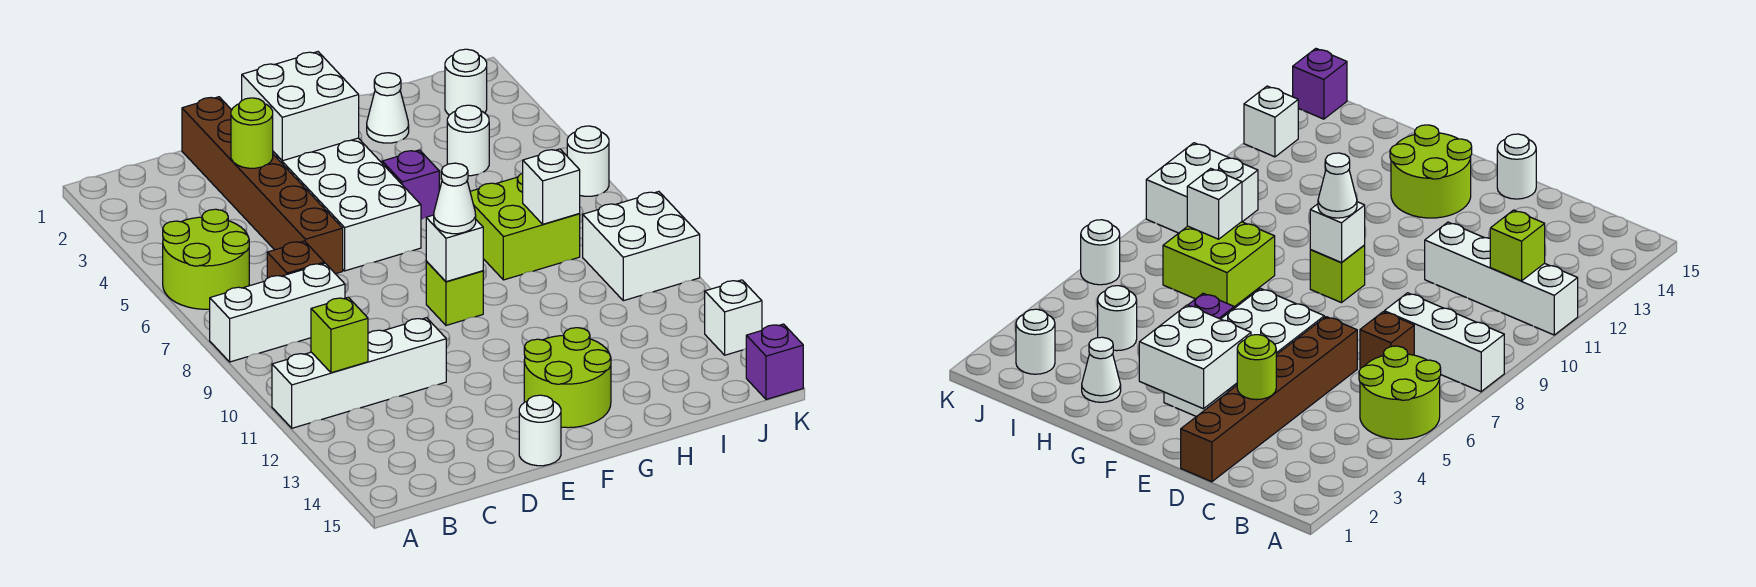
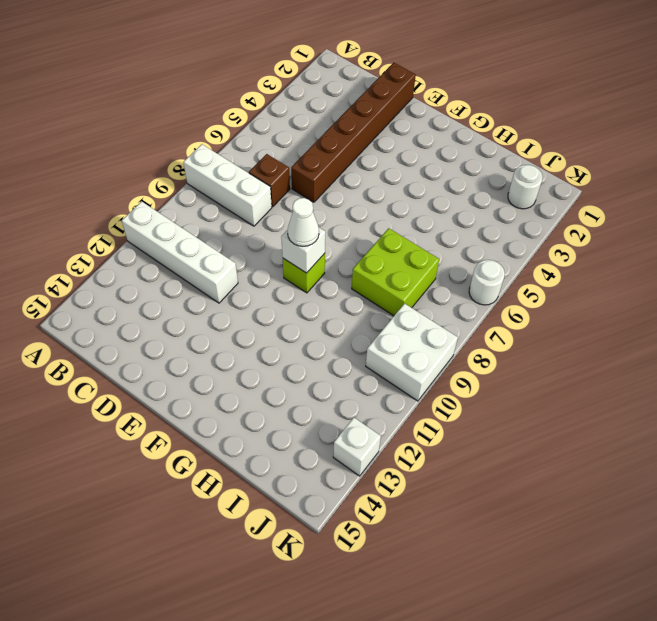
none -> lime round brick A5:B6 level 1
none -> white brick E3:F6 level 1
none -> white round brick E15 level 1

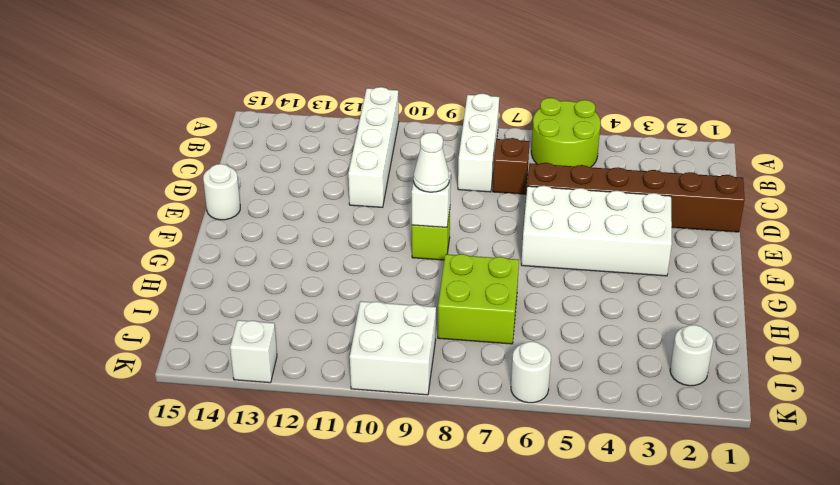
none -> lime round brick F13:G14 level 1
none -> purple brick G5 level 1
none -> white cone H2 level 1

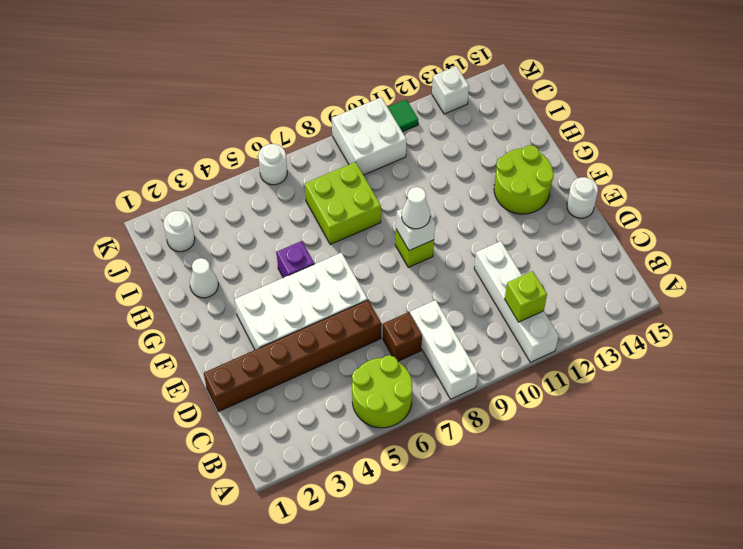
green tile K11 level 1 -> none
none -> white round brick I4 level 1
none -> purple brick K15 level 1
none -> lime round brick D3 level 2

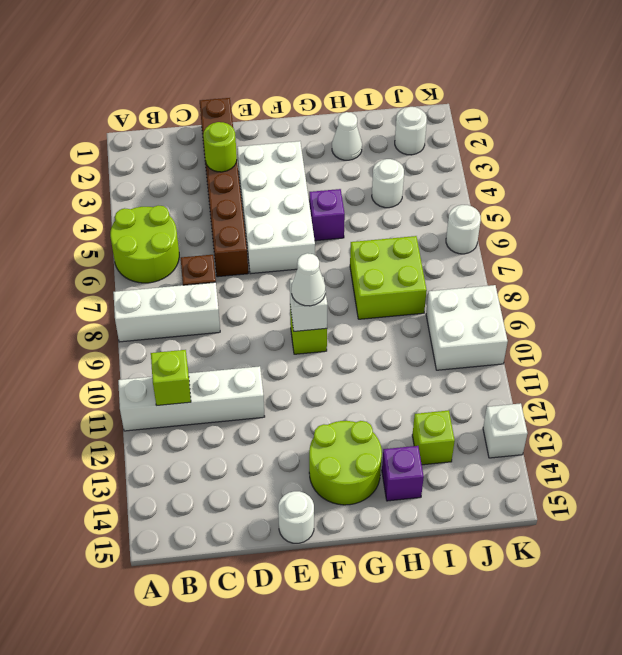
purple brick H14 level 1 -> purple brick K15 level 1
lime brick I13 level 1 -> none
none -> white brick E2:F3 level 2
none -> white brick I8 level 2

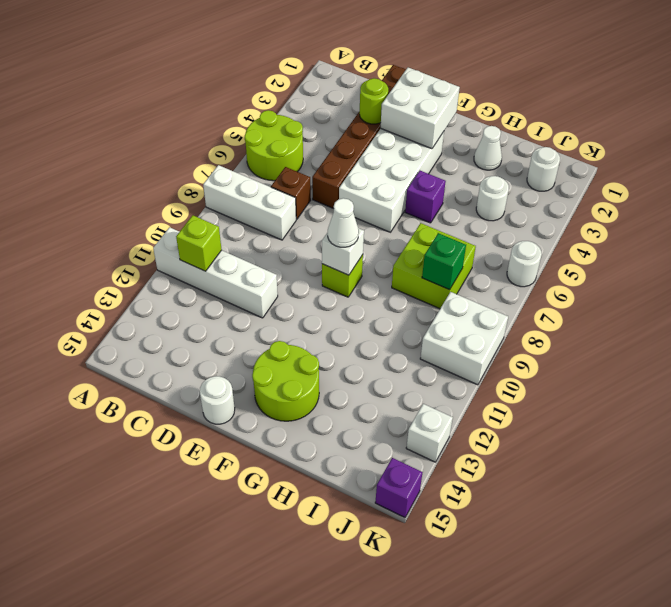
green brick I8 level 2 -> white brick I8 level 2

